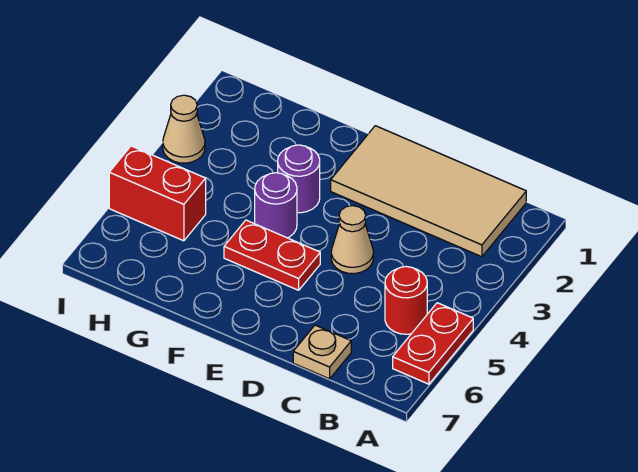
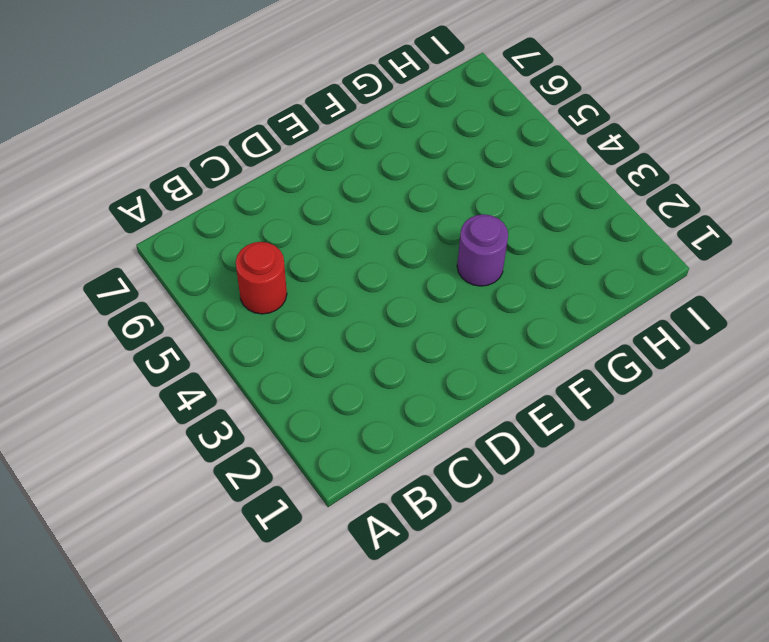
none -> red plate A5:A6 level 1
none -> tan tile B1:E2 level 1

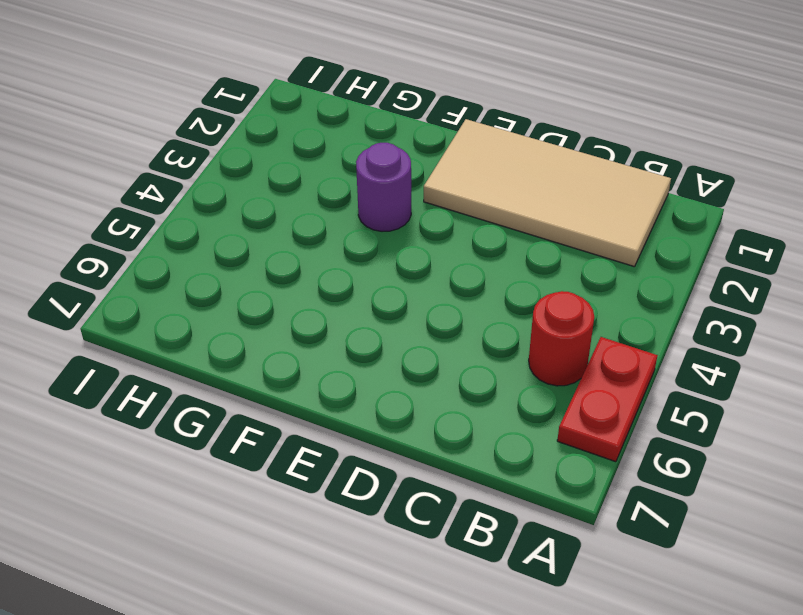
none -> tan plate C7 level 1
none -> tan cone D4 level 1

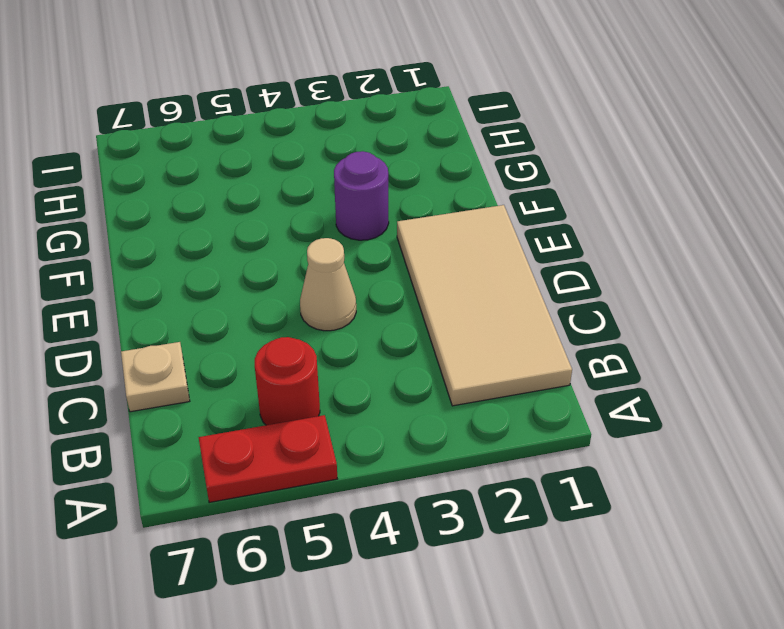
none -> red plate E5:F5 level 1
none -> purple round brick F4 level 1

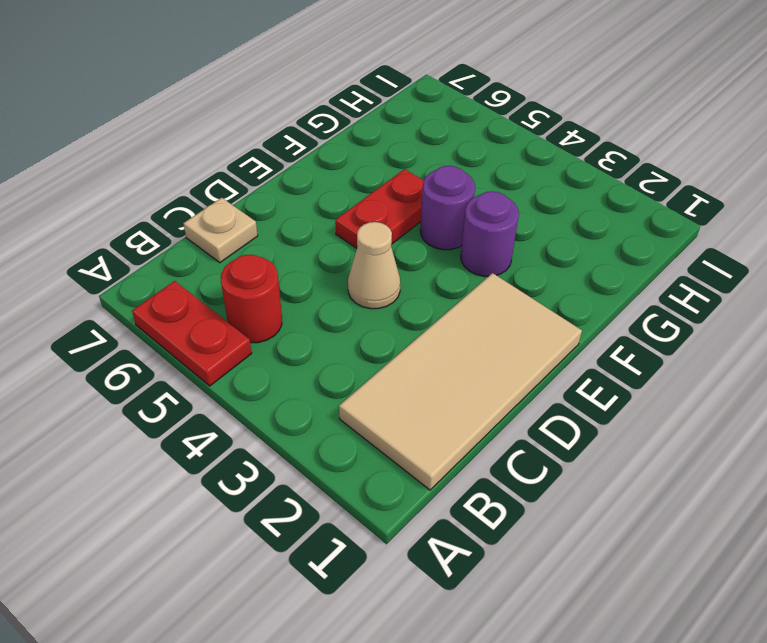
none -> red brick H5:I5 level 1
none -> tan cone I3 level 1

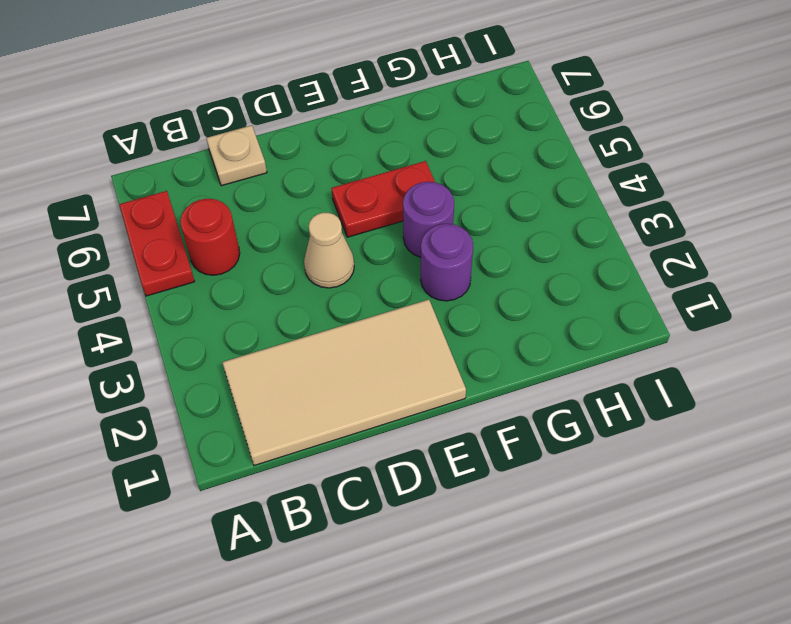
none -> red brick H5:I5 level 1
none -> tan cone I3 level 1

